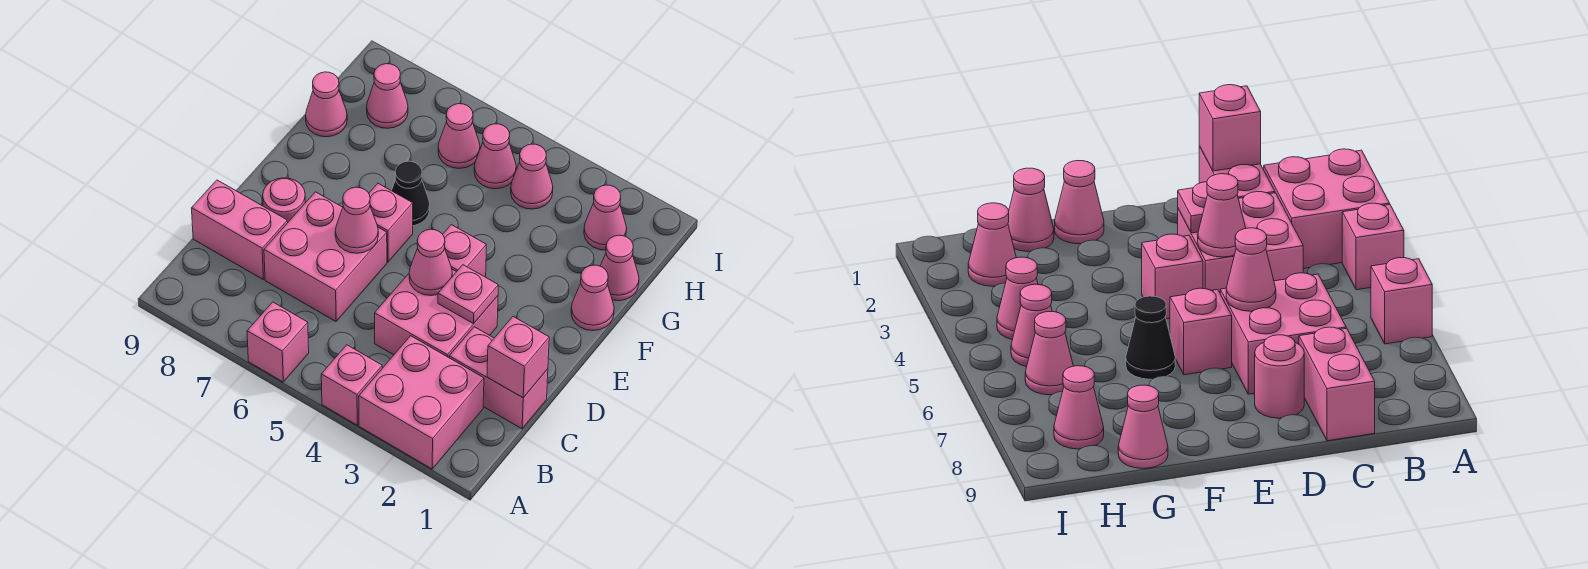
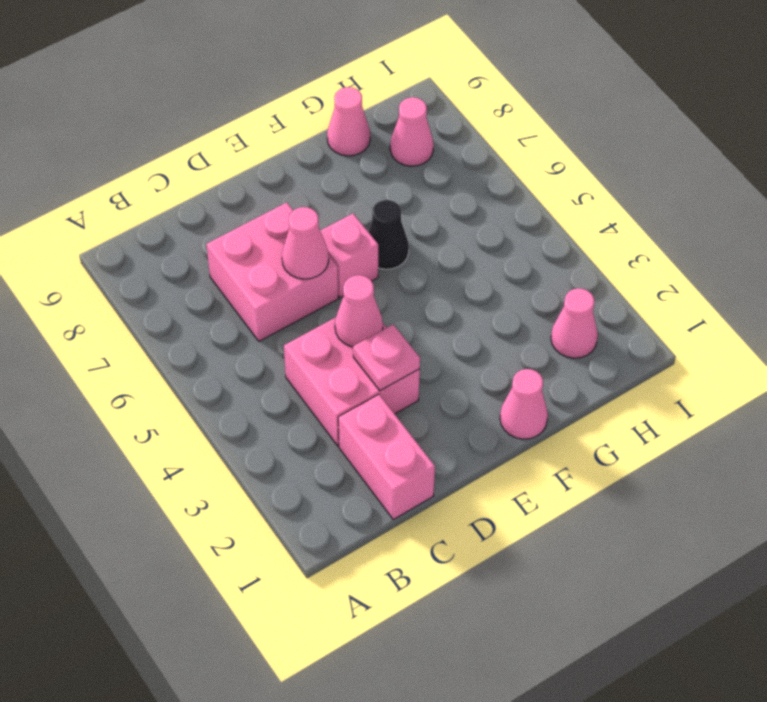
none -> pink brick A2:B3 level 1
none -> pink brick A4 level 1
none -> pink brick A6 level 1

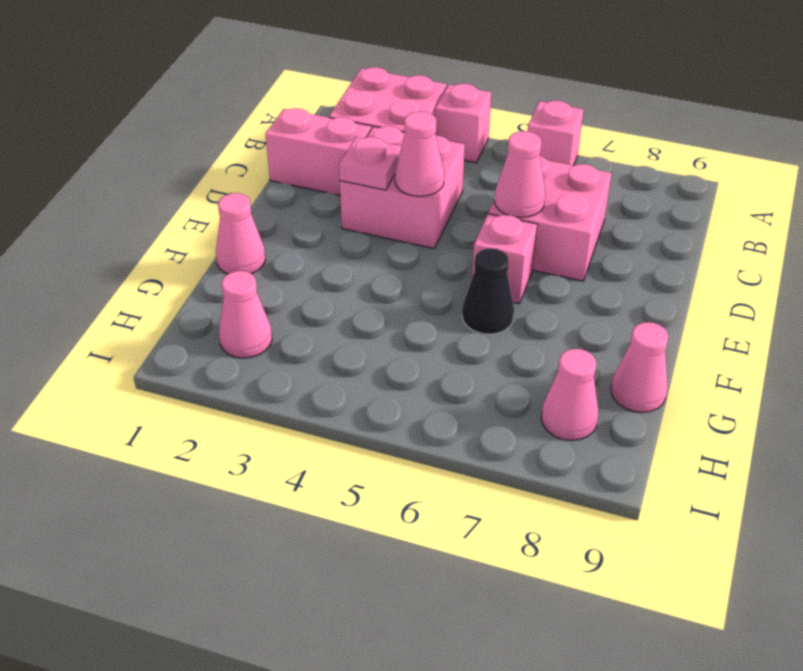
none -> pink brick C8:C9 level 1
none -> pink round brick D8 level 1
none -> pink brick E4 level 1

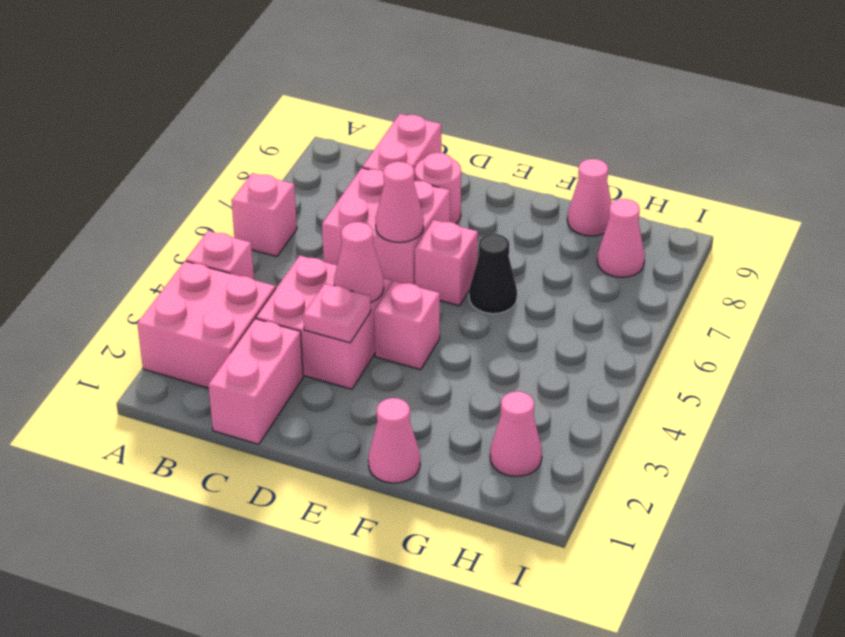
none -> pink cone G1 level 1
none -> pink cone H4 level 1
none -> pink cone H5 level 1

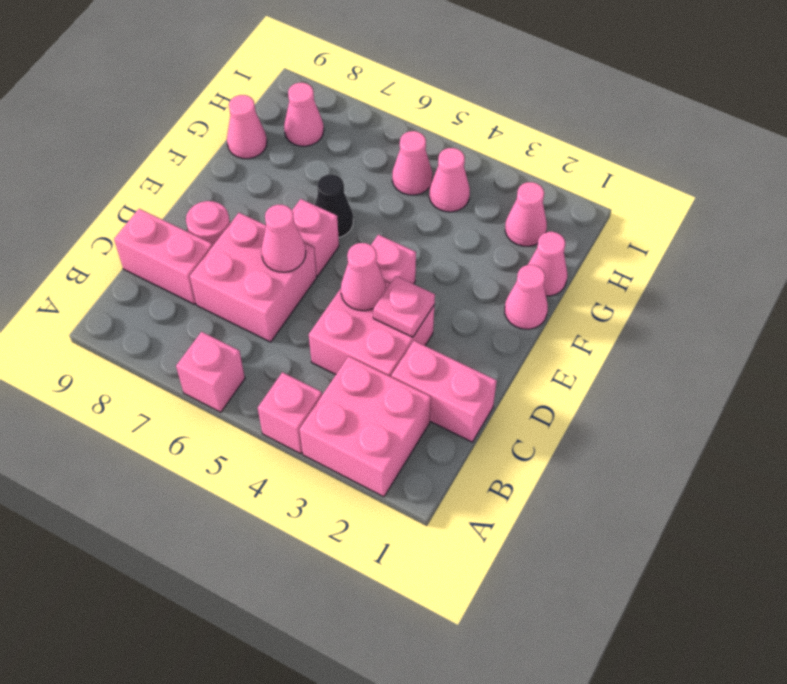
none -> pink cone H6 level 1
none -> pink brick C1 level 2

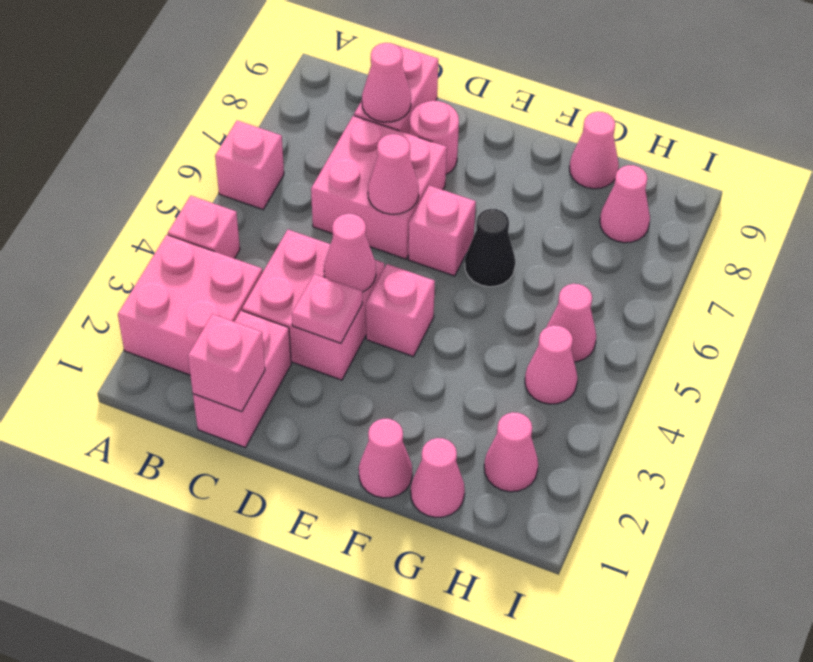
pink cone C8 level 2 -> pink cone H6 level 1

